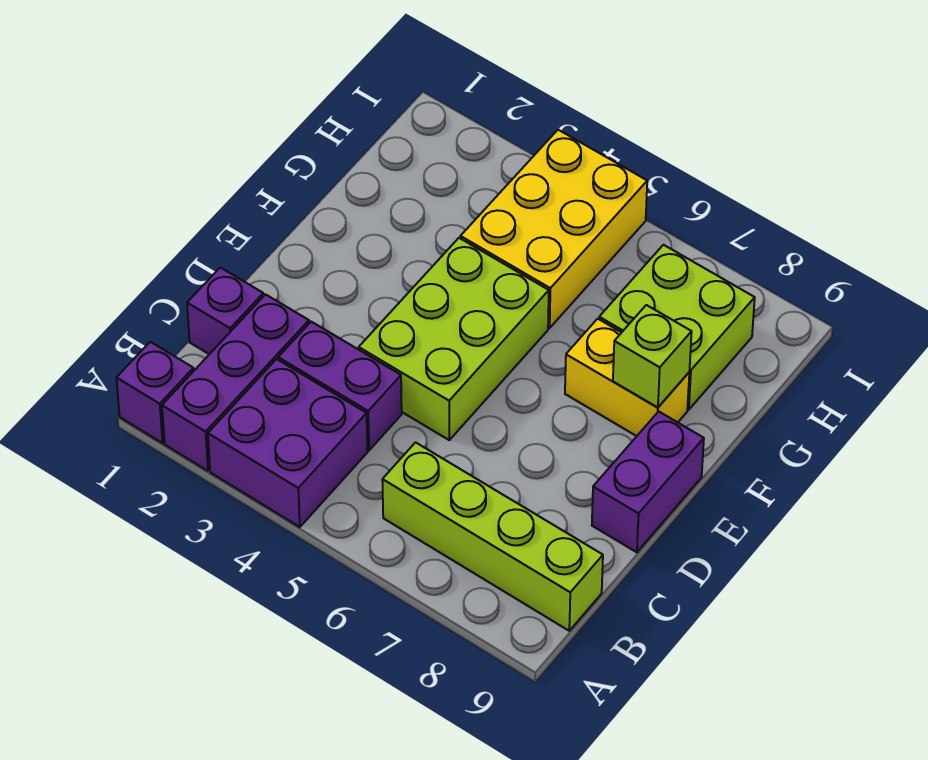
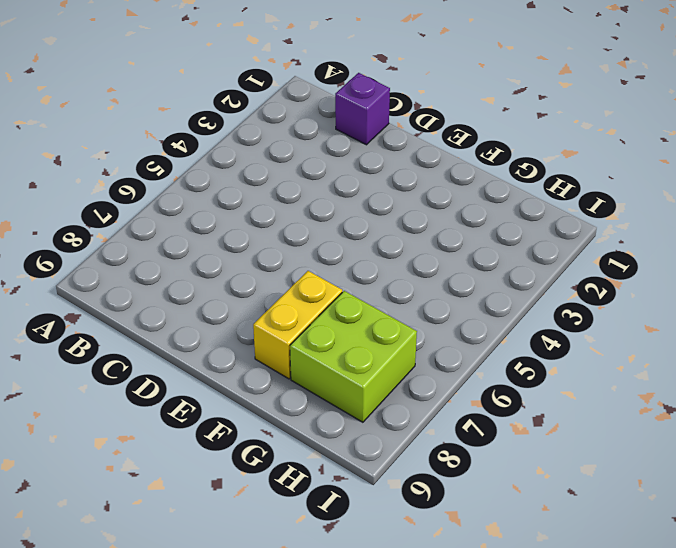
none -> purple brick A1 level 1
none -> purple brick A2:C2 level 1
none -> purple brick A3:B4 level 1

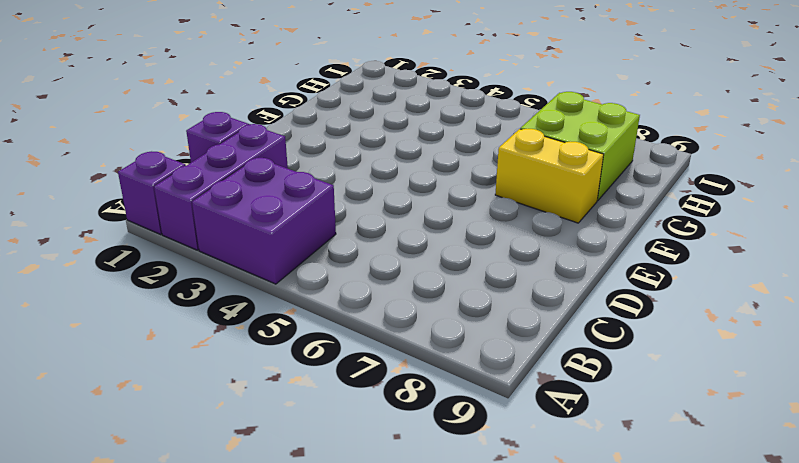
none -> lime brick B6:B9 level 1
none -> purple brick C3:C4 level 1
none -> lime brick D4:F5 level 1

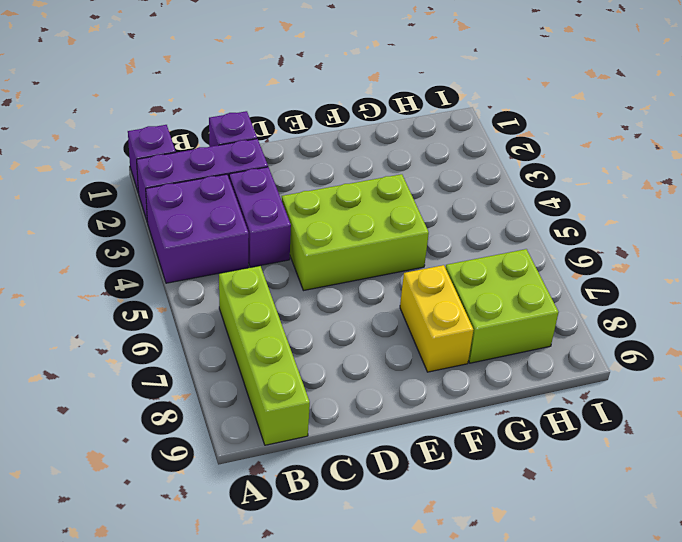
none -> purple brick D9:E9 level 1
none -> yellow brick G4:I5 level 1
none -> lime brick F8 level 2

